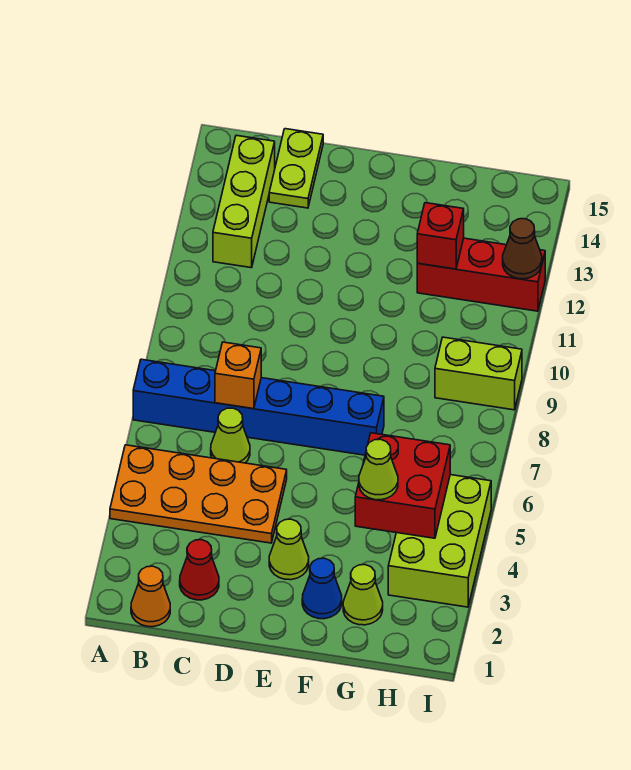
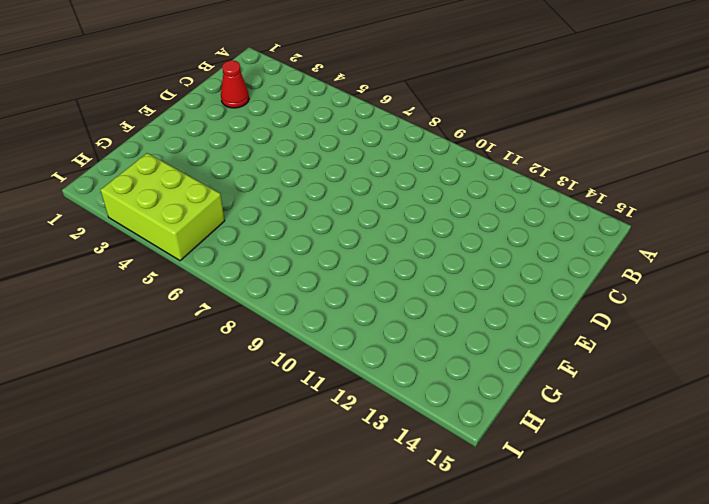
none -> orange plate A4:D5 level 1
none -> blue brick A7:F7 level 1
none -> orange cone B1 level 1

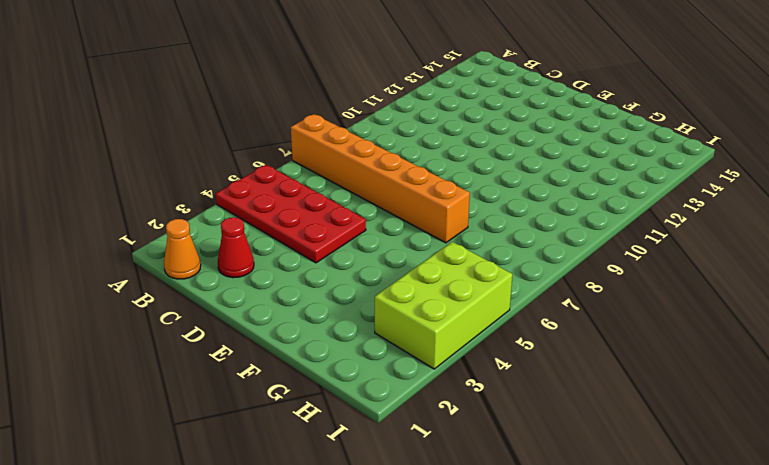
red plate A4:D5 level 1 -> orange plate A4:D5 level 1
orange brick A7:F7 level 1 -> blue brick A7:F7 level 1
none -> lime brick B12:B14 level 1
none -> lime cone C6 level 1
none -> lime plate C14:C15 level 1

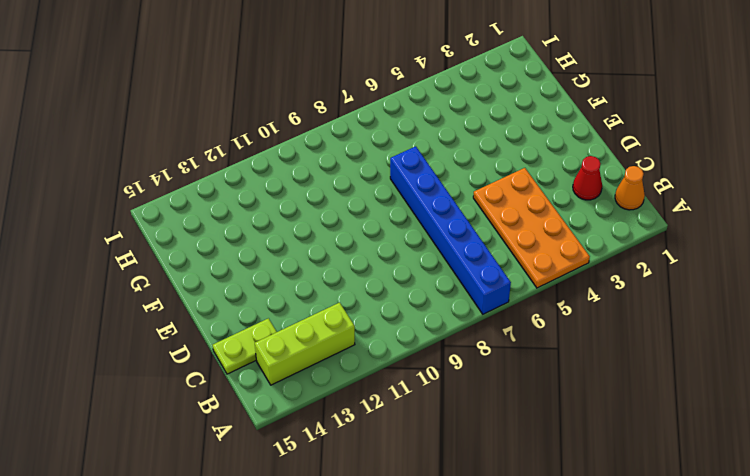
none -> lime cone C6 level 1
none -> lime cone E3 level 1
none -> blue cone F2 level 1

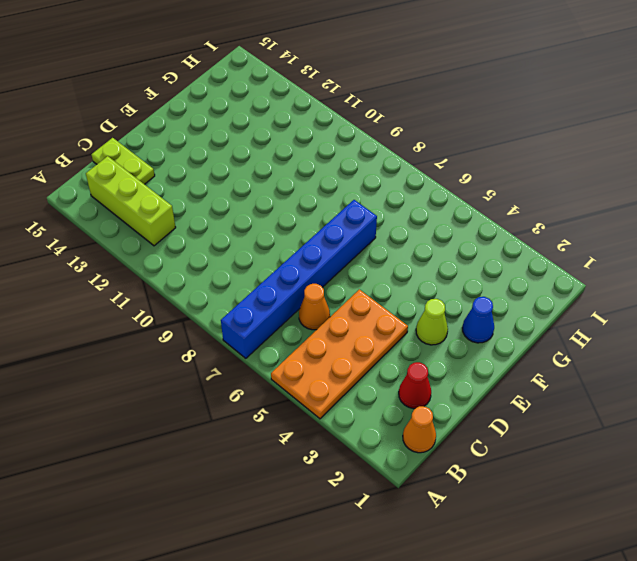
orange cone C6 level 1 -> lime cone C6 level 1
none -> lime cone G2 level 1
none -> red brick G12:I12 level 1
none -> lime brick H3:I5 level 1

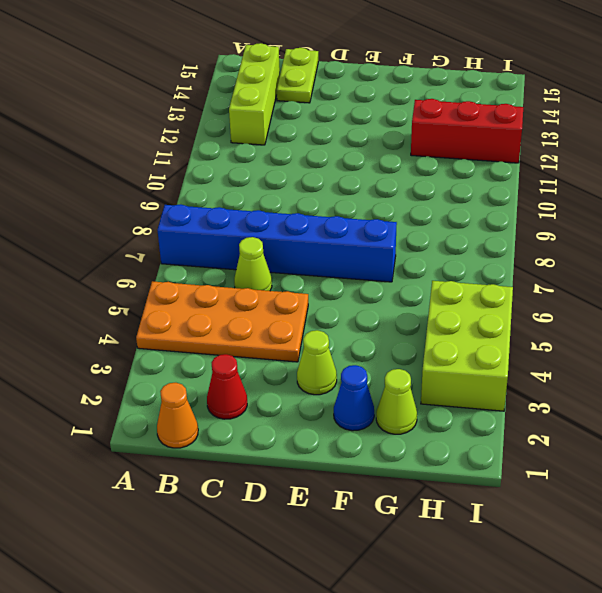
none -> lime brick H9:I9 level 1
none -> orange brick C7 level 2
none -> red brick G4:H5 level 2

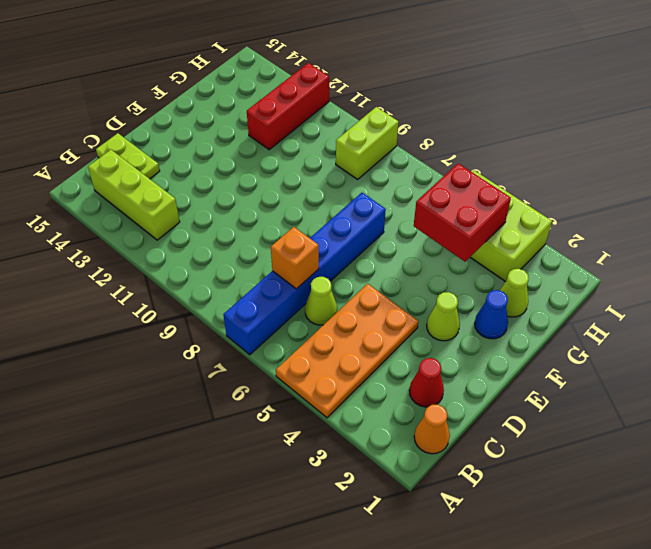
none -> red brick G12 level 2
none -> brown cone I12 level 2
none -> lime cone G4 level 3

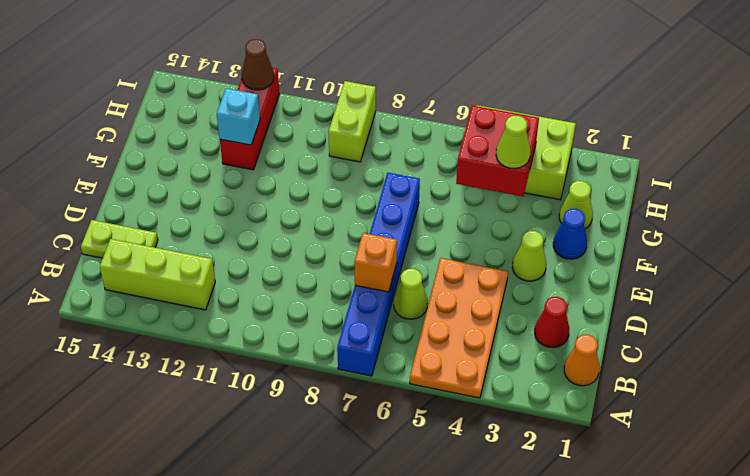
cyan brick G12 level 2 -> red brick G12 level 2

